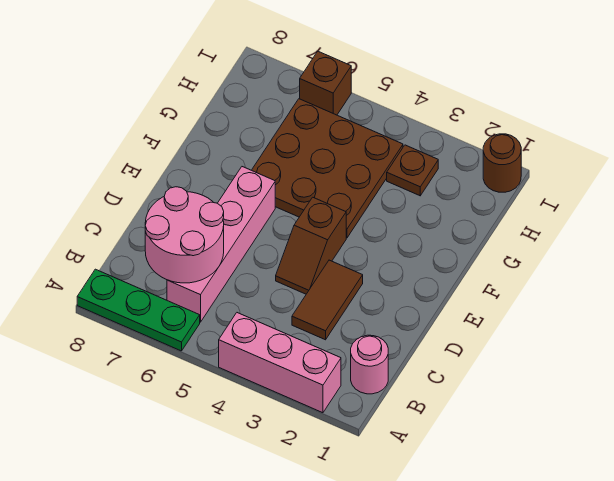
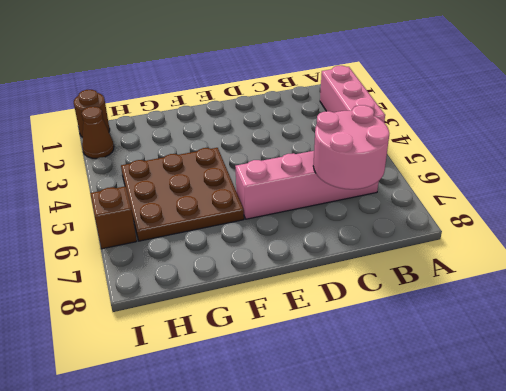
brown cone I2 level 1 -> none
none -> green plate A6:A8 level 1
none -> pink round brick B1 level 1

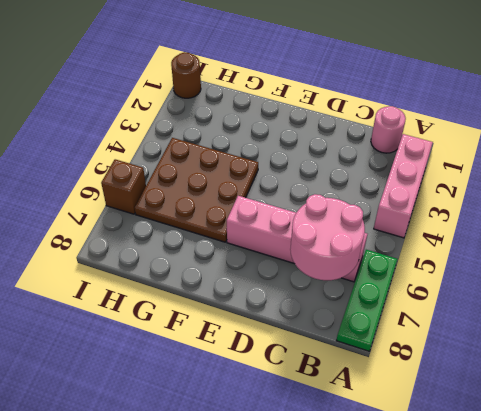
none -> brown tile C3:D3 level 1
none -> brown slope D4:E4 level 1 top E

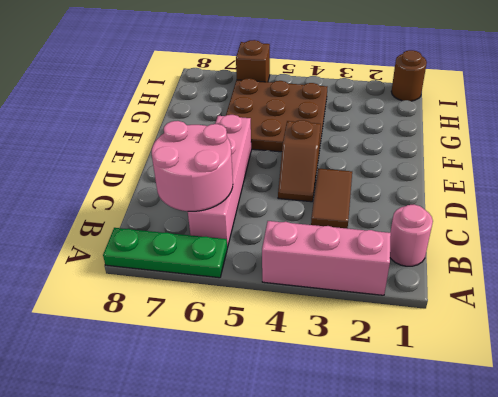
none -> brown plate H3 level 1

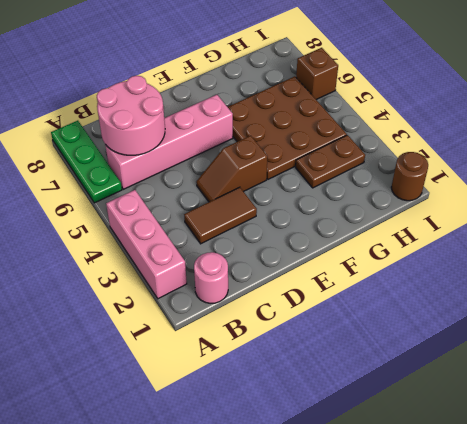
brown plate G3:H3 level 1 -> brown plate H3 level 1

